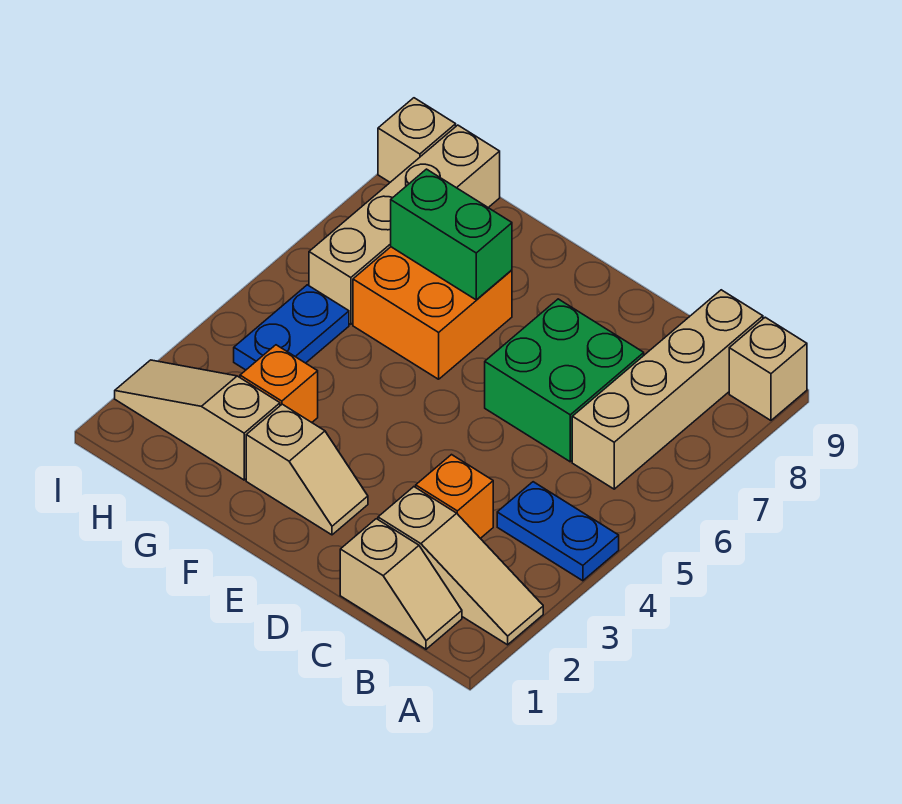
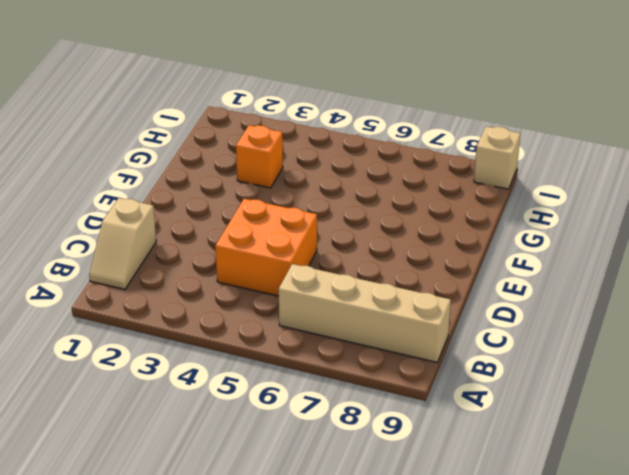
orange brick C4:D5 level 1 -> orange brick F6:G7 level 1
none -> tan slope A2:C2 level 1 top C
none -> blue plate A4:B4 level 1
none -> tan brick A9 level 1

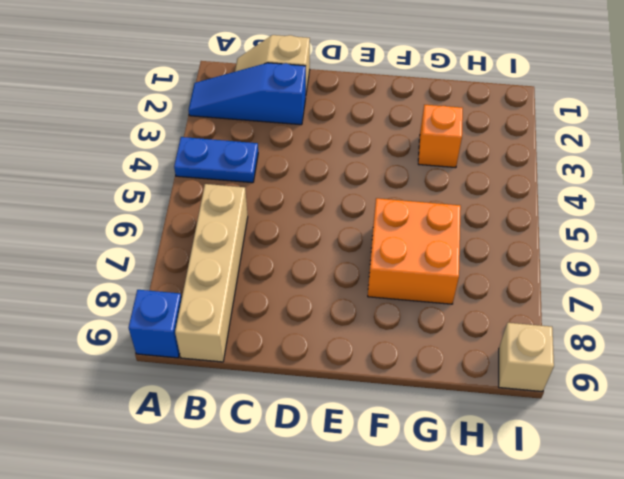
blue slope A2:C2 level 1 top C -> tan slope A2:C2 level 1 top C
blue brick A9 level 1 -> tan brick A9 level 1
none -> orange brick C3 level 1
none -> green brick C6:D7 level 1
none -> tan slope E2:F2 level 1 top F

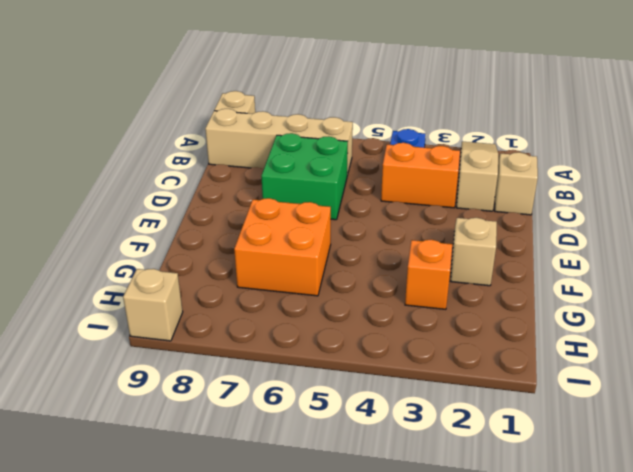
orange brick C3:C4 level 1 -> orange brick C3 level 1
none -> tan slope G2:I2 level 1 top G
none -> blue plate H4:H5 level 1
none -> tan brick H6:H9 level 1

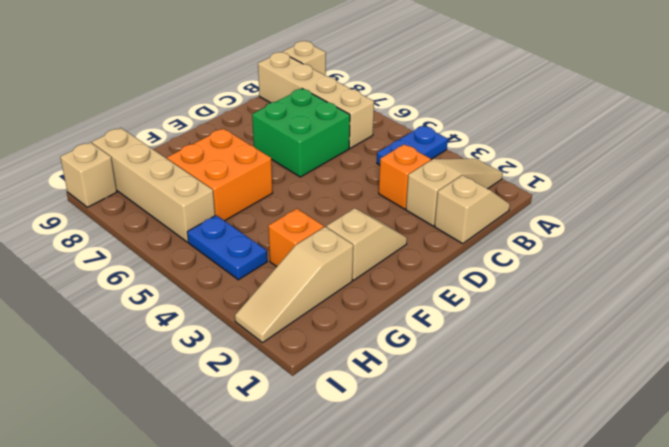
none -> green brick F7:G7 level 2

